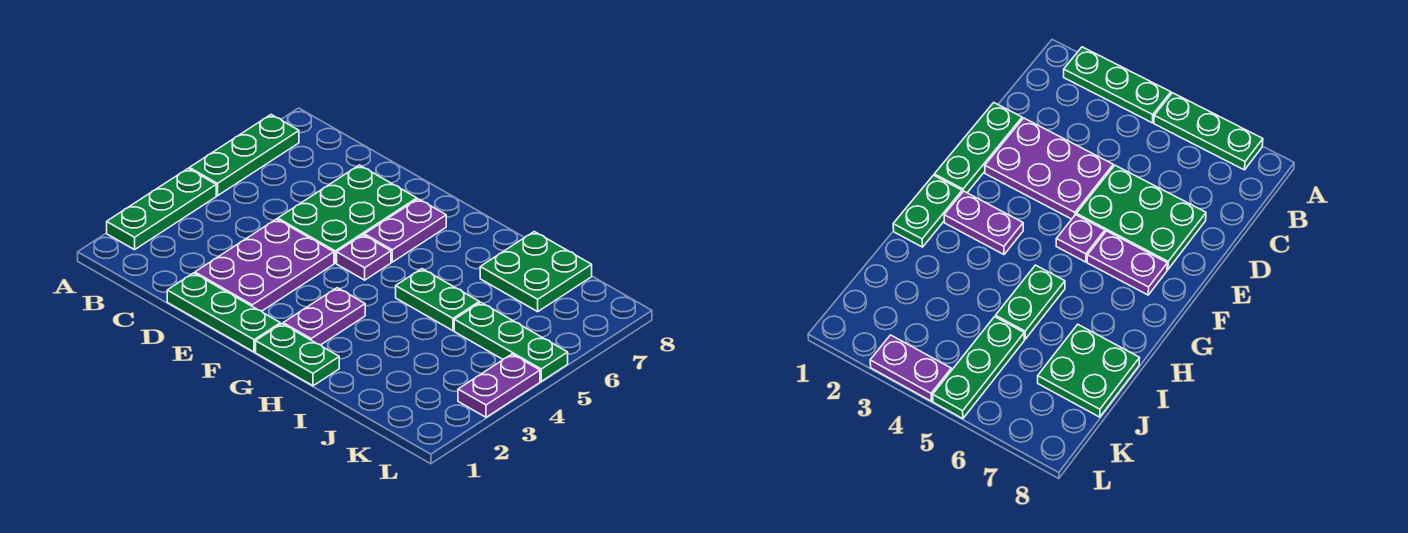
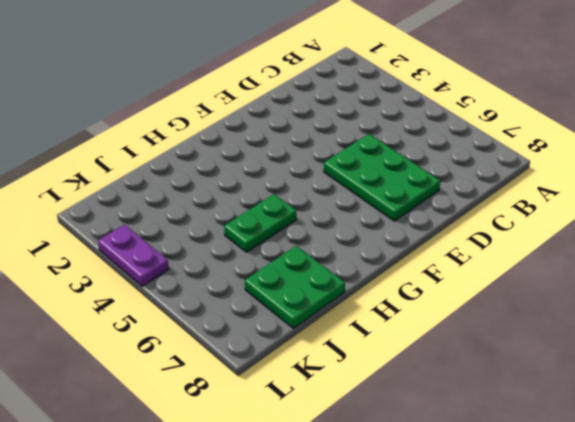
none -> green plate A2:A4 level 1
none -> green plate A5:A7 level 1
none -> green plate D1:F1 level 1

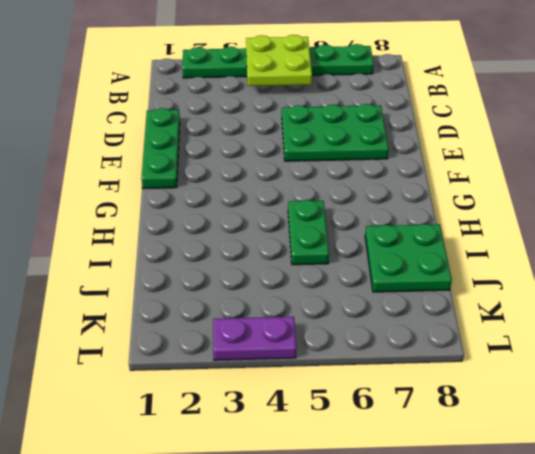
lime plate A4:B5 level 2 -> none
none -> purple plate D2:E4 level 1
none -> purple plate F5 level 1
none -> purple plate F6:F7 level 1

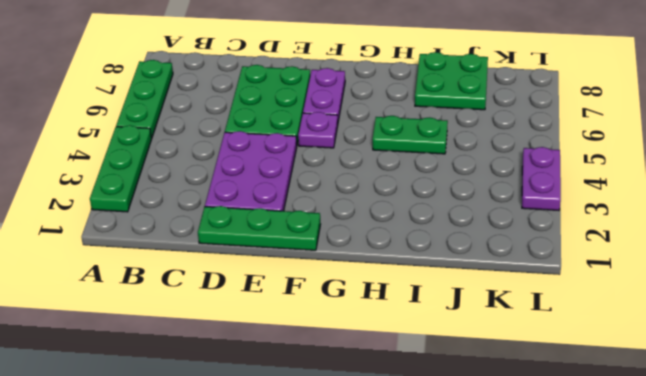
none -> green plate G1:H1 level 1
none -> purple plate G2:G3 level 1
none -> green plate J5:L5 level 1

